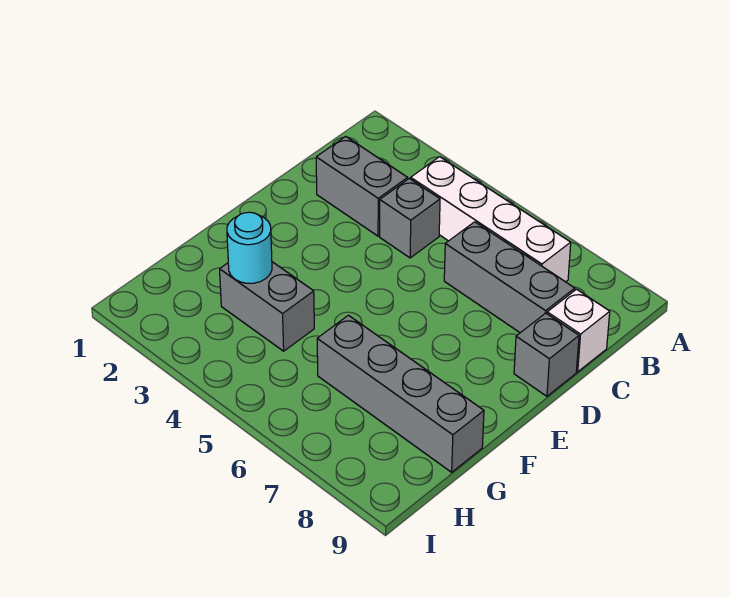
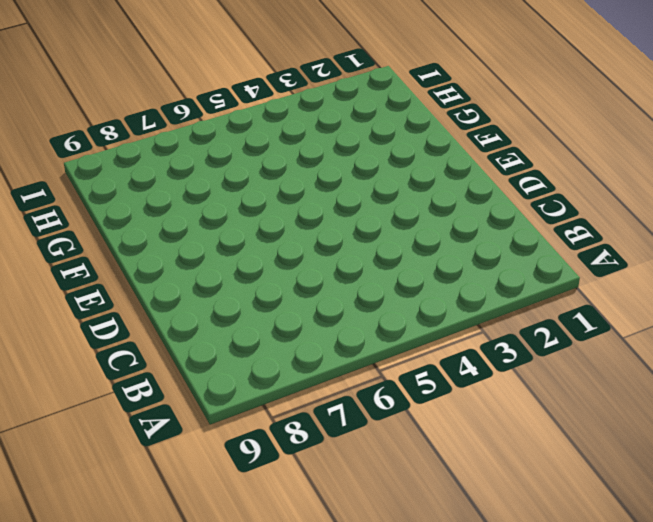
none -> white brick B4:B7 level 1
none -> grey brick C2:C3 level 1

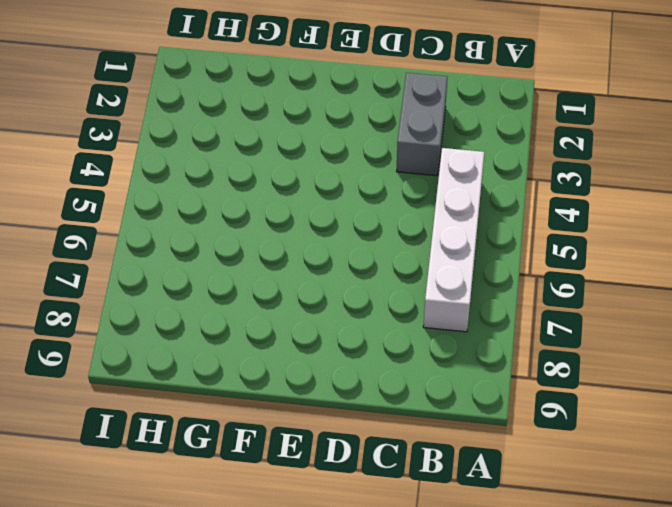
none -> grey brick C4 level 1
none -> grey brick C6:C8 level 1

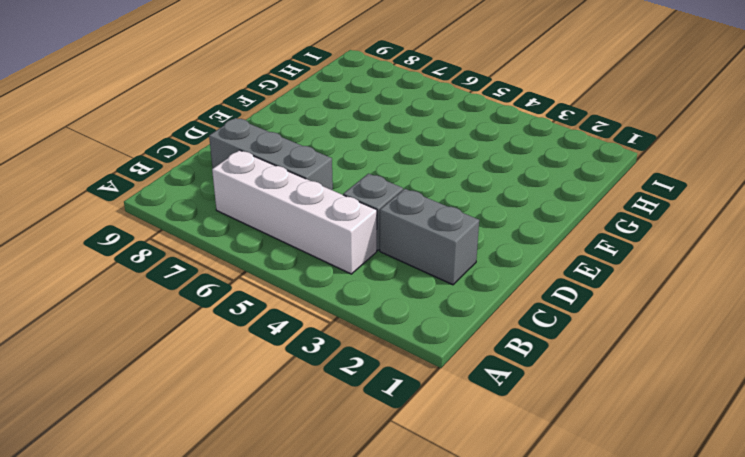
none -> white brick C9 level 1
none -> grey brick D9 level 1

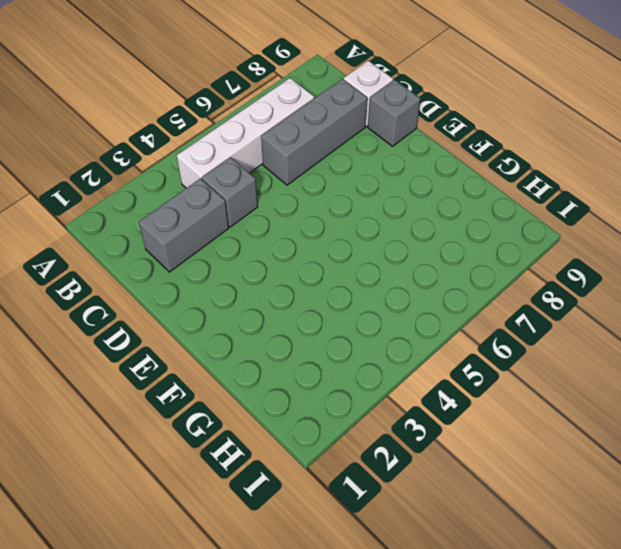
none -> grey brick G3:G4 level 1
none -> grey brick G6:G9 level 1

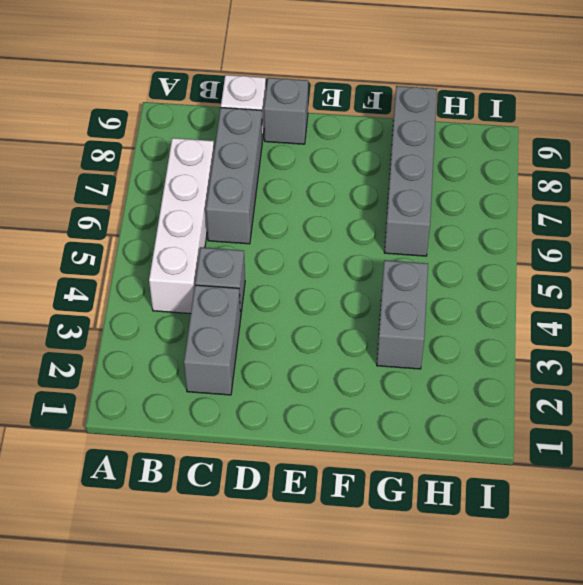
none -> cyan round brick G3 level 2

